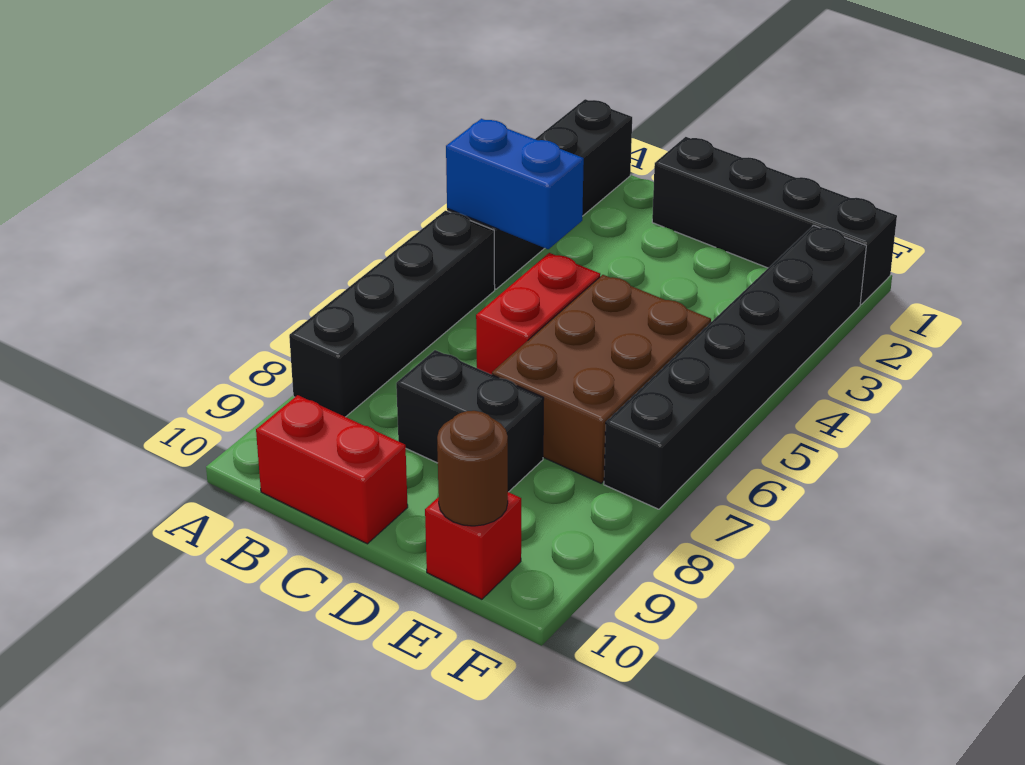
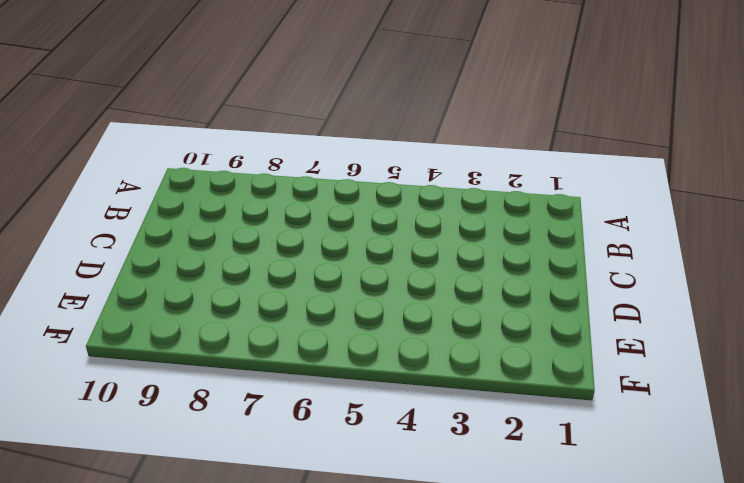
none -> black brick A1:A4 level 1
none -> black brick A5:A8 level 1

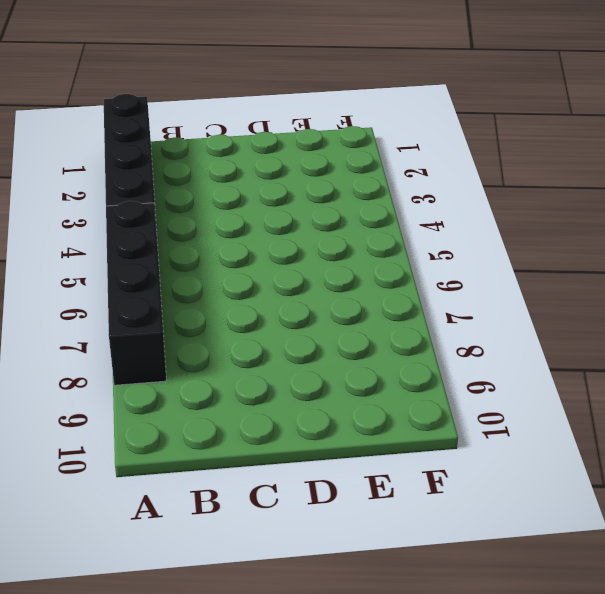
none -> red brick B10:C10 level 1
none -> black brick C1:F1 level 1

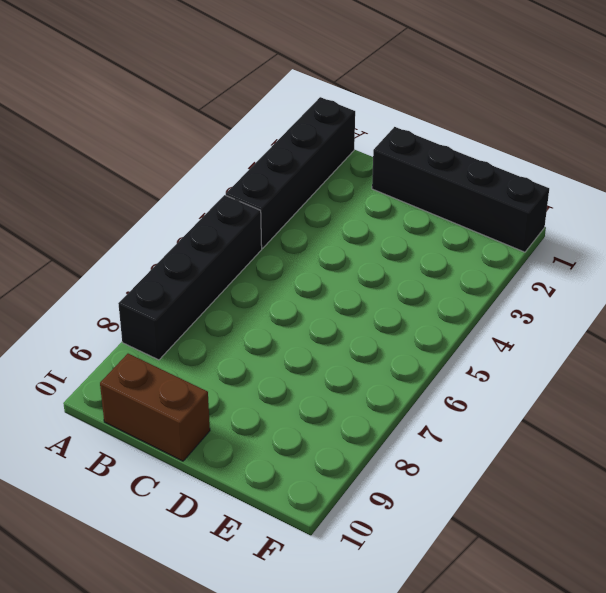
brown brick B10:C10 level 1 -> red brick B10:C10 level 1
none -> red brick C5:C6 level 1
none -> black brick C8:D8 level 1

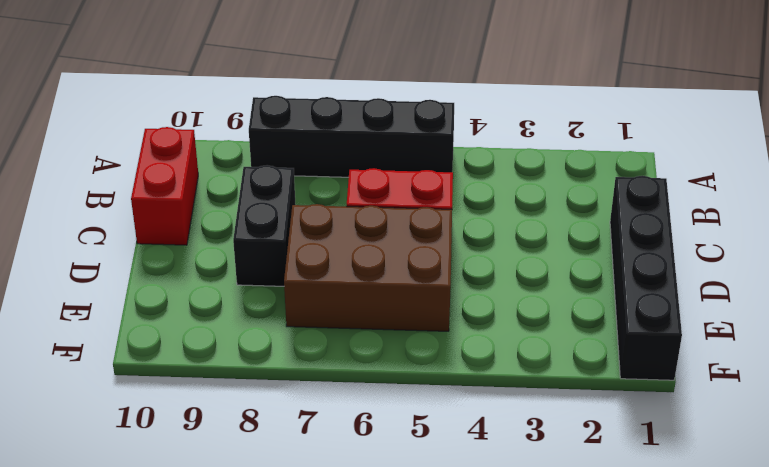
none -> black brick A1:A4 level 1
none -> red brick E10 level 1

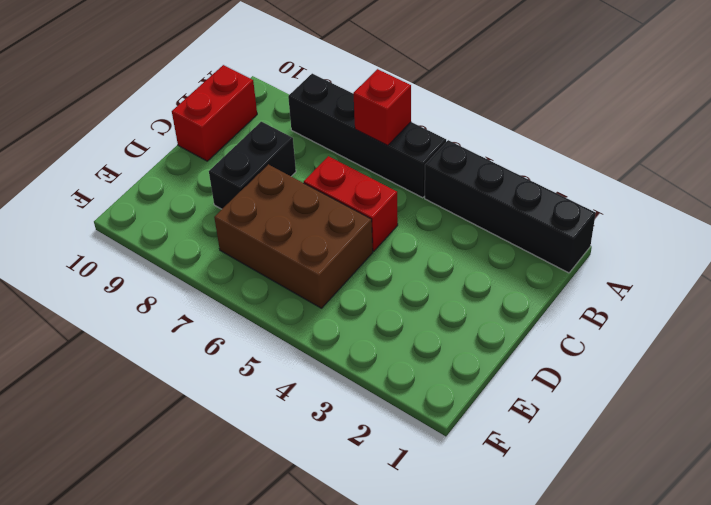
red brick A6 level 2 -> red brick E10 level 1
none -> black brick C1:F1 level 1
none -> black brick F2:F7 level 1

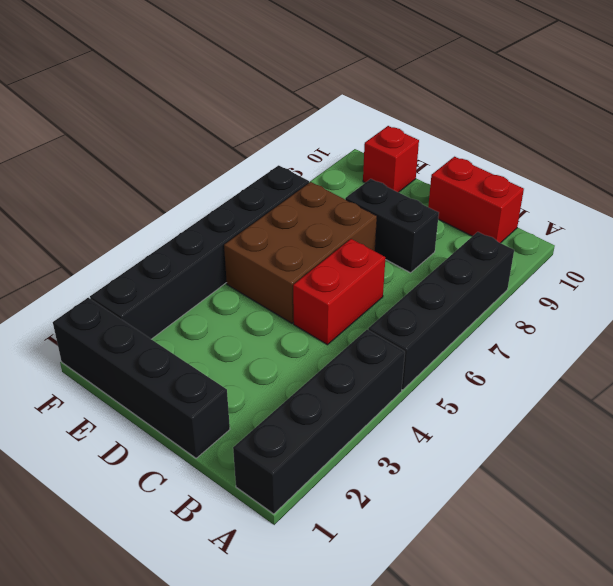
none -> blue brick A4:B4 level 2
none -> brown round brick E10 level 2

